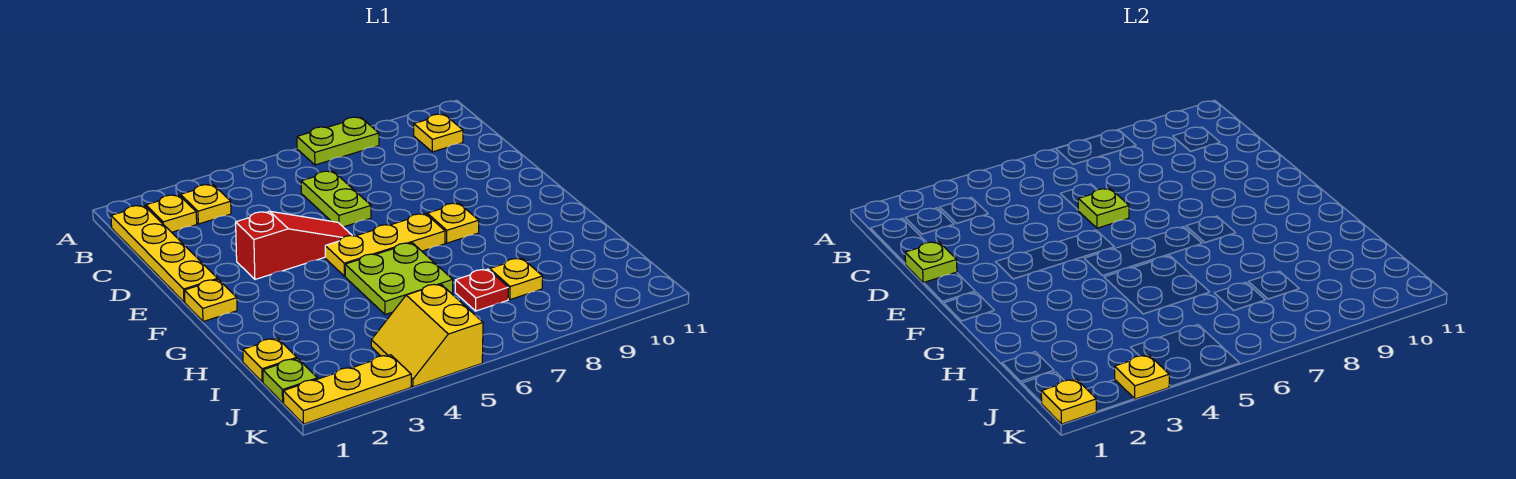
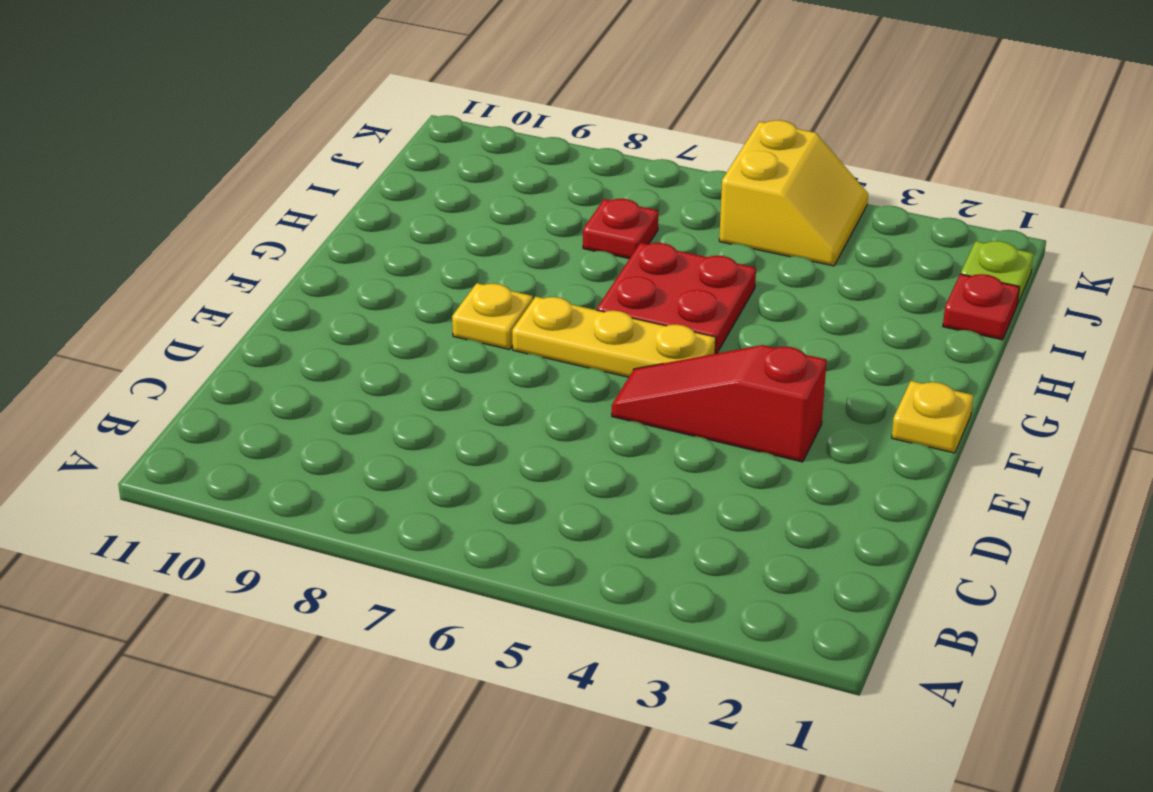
red plate G5:H6 level 1 -> lime plate G5:H6 level 1
red plate I1 level 1 -> yellow plate I1 level 1
none -> lime plate A7:A8 level 1
none -> yellow plate B1:E1 level 1
none -> yellow plate B2 level 1

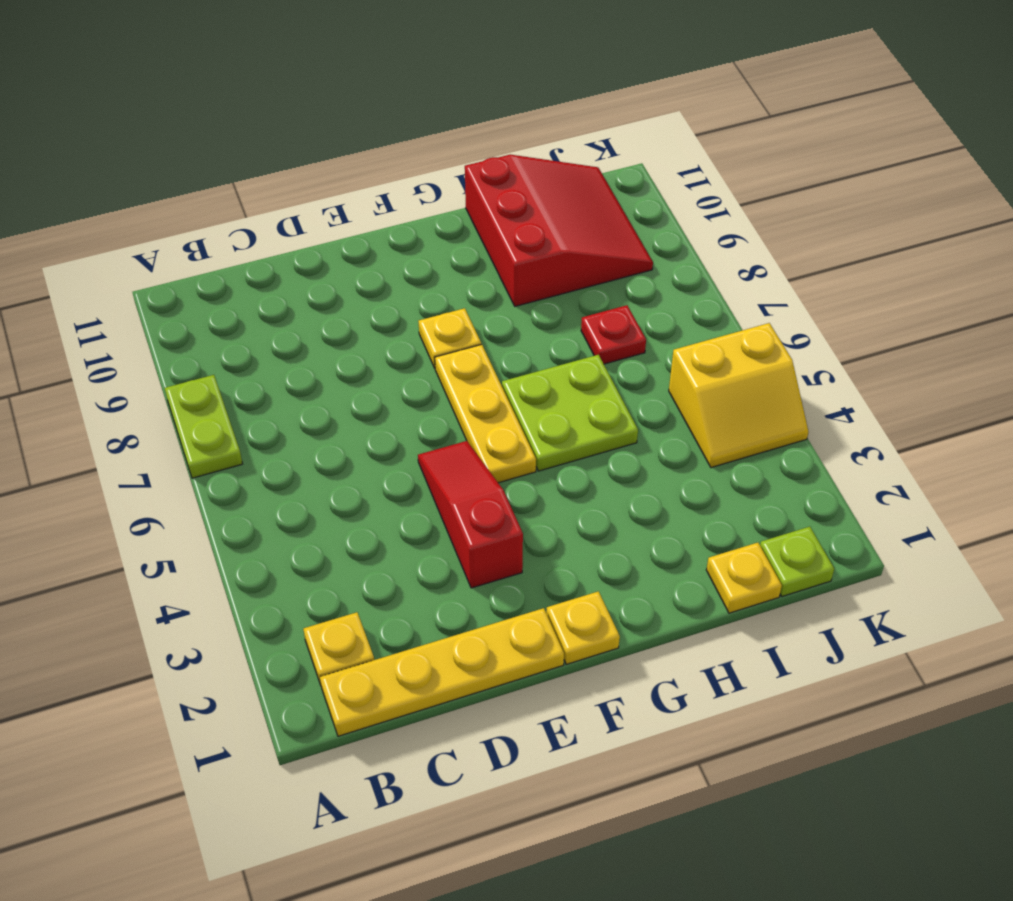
red slope H9:J11 level 1 top H -> none
none -> yellow plate B3 level 1
none -> yellow plate B10 level 1
none -> lime plate C6:D6 level 1

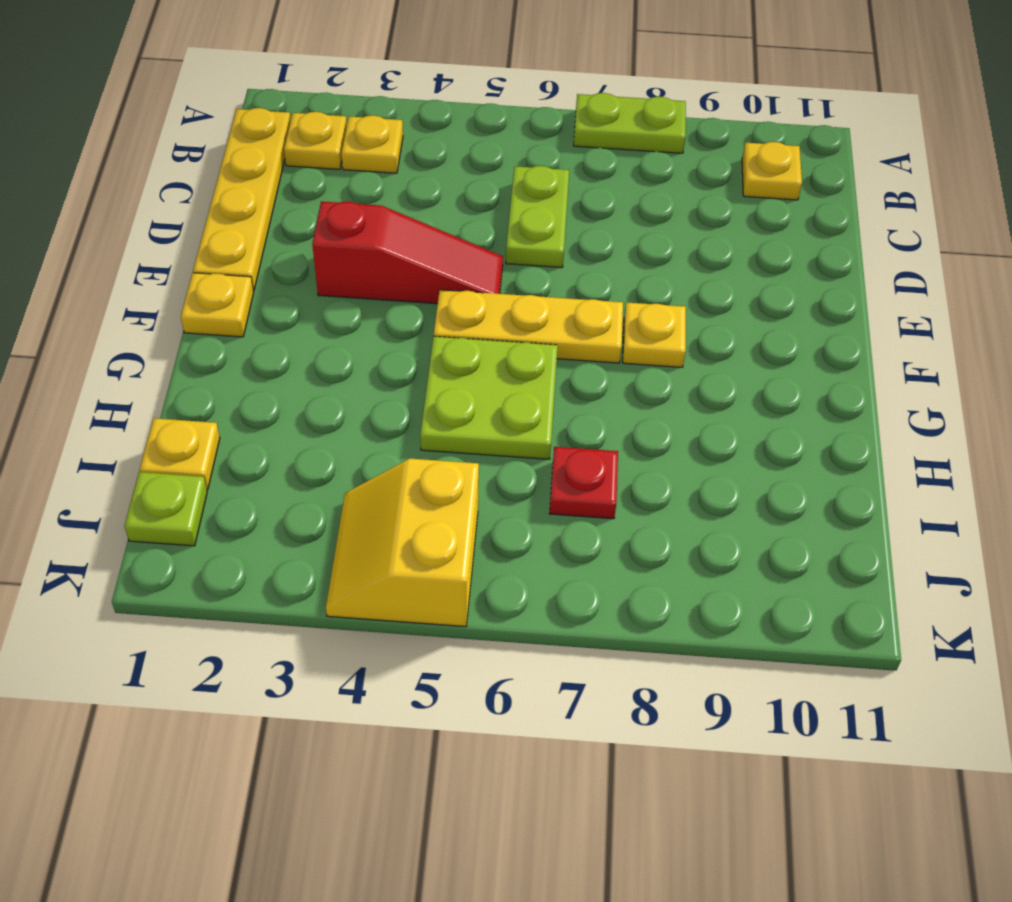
none -> yellow plate I8 level 1
none -> yellow plate K1:K3 level 1
none -> lime plate D1 level 2

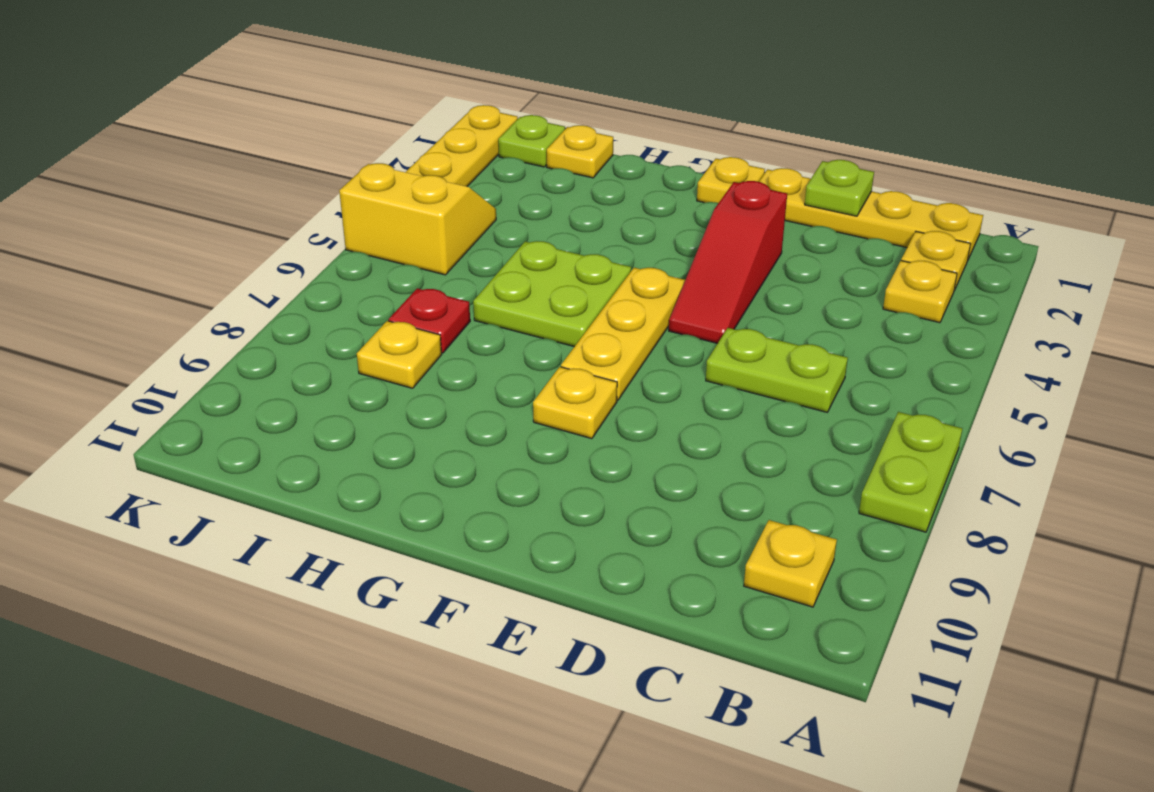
none -> lime plate D6 level 2
none -> yellow plate K1 level 2
none -> yellow plate K3 level 2

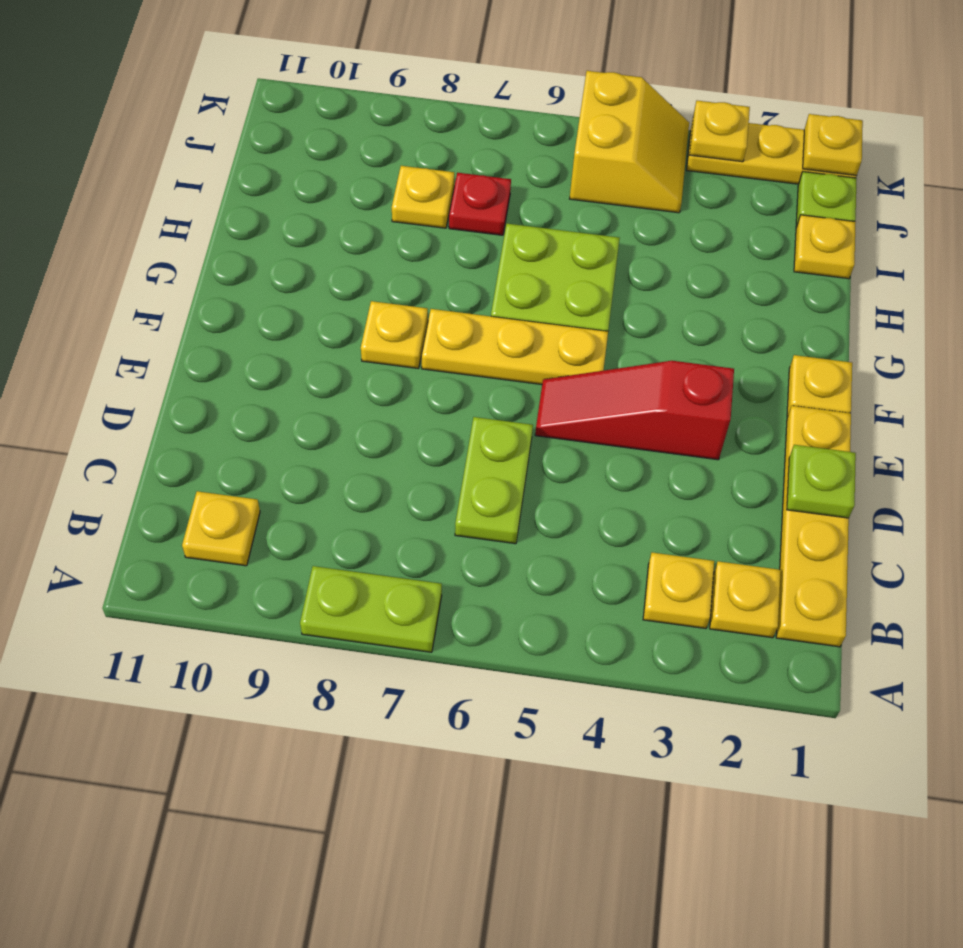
none -> lime plate D6 level 2

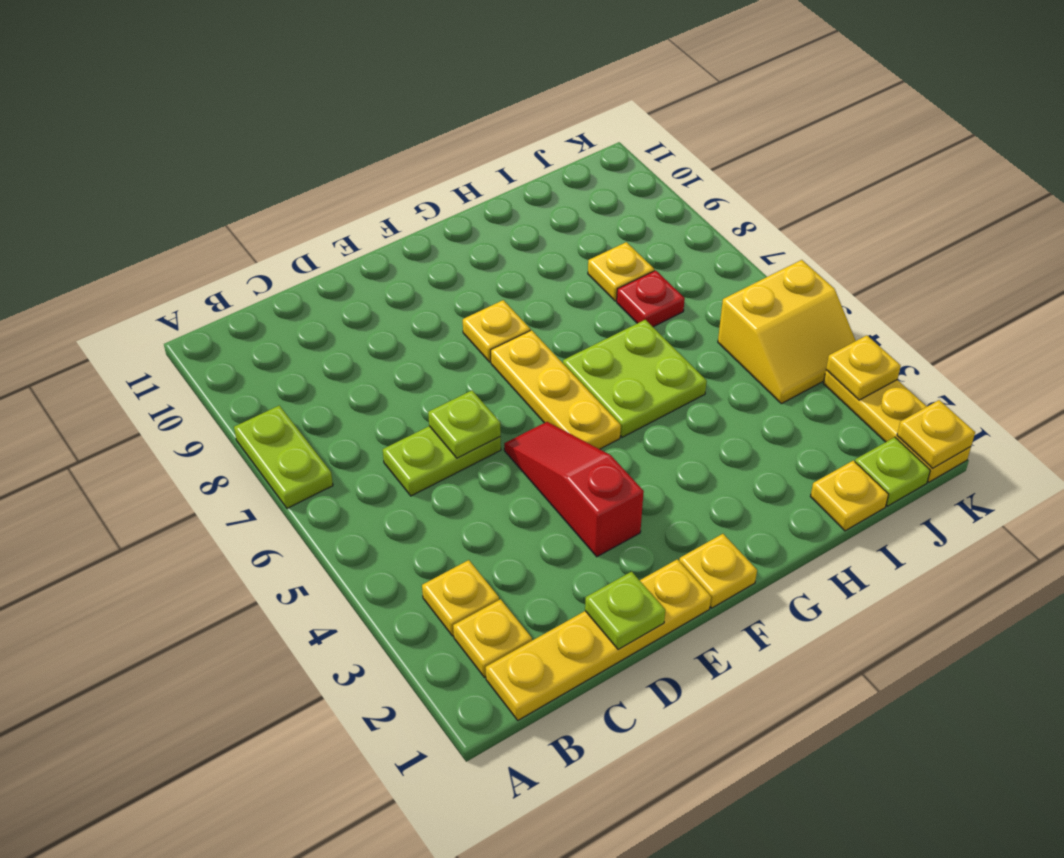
none -> yellow plate B10 level 1

